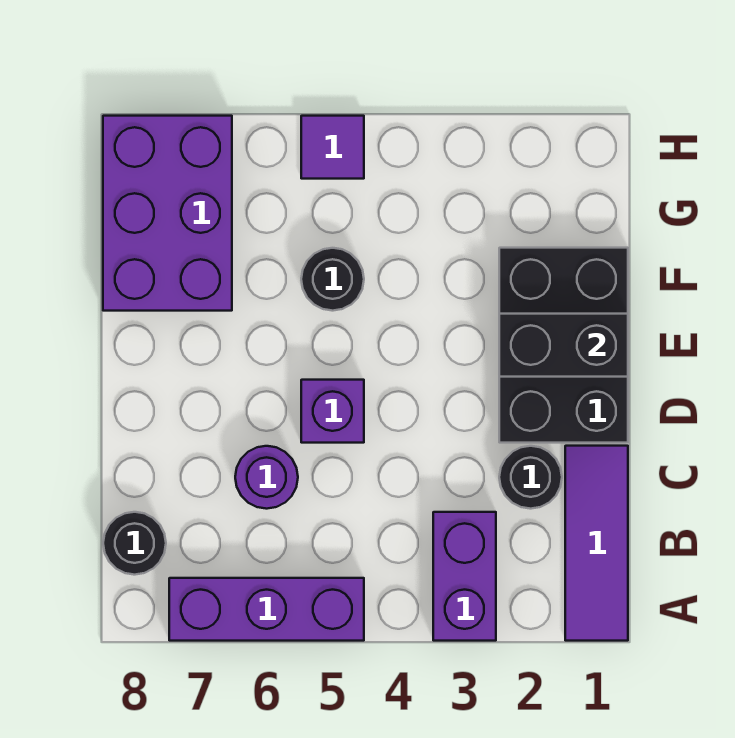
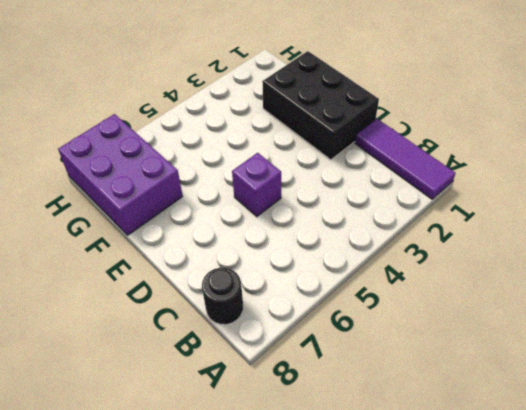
none -> purple brick A3:B3 level 1
none -> purple brick A5:A7 level 1
none -> black round brick C2 level 1

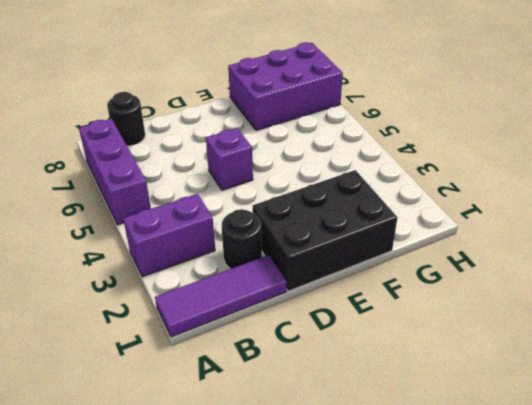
none -> purple round brick C6 level 1
none -> black round brick F5 level 1
none -> purple tile H5 level 1

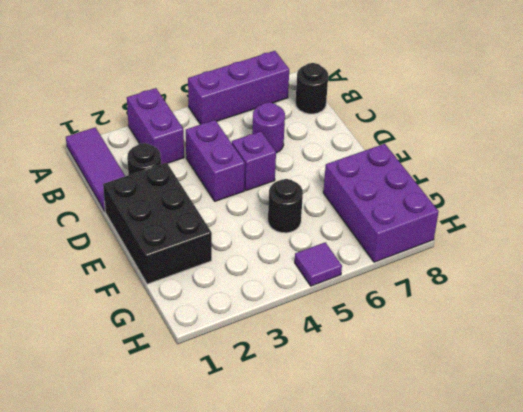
purple brick C4:D4 level 1 -> none
none -> black brick E1:E2 level 2

